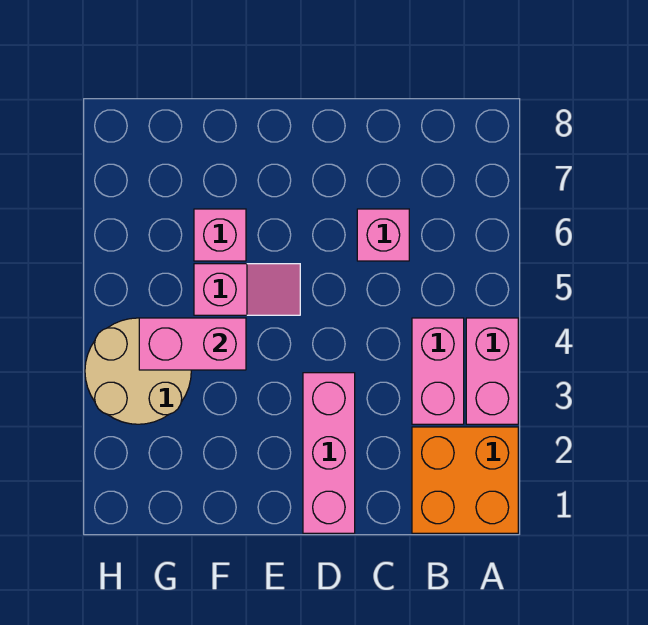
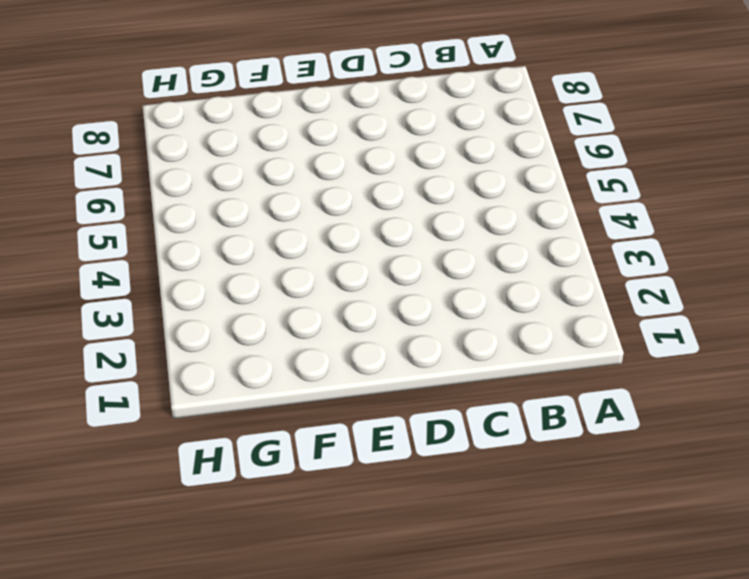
none -> orange brick A1:B2 level 1
none -> pink brick A3:A4 level 1

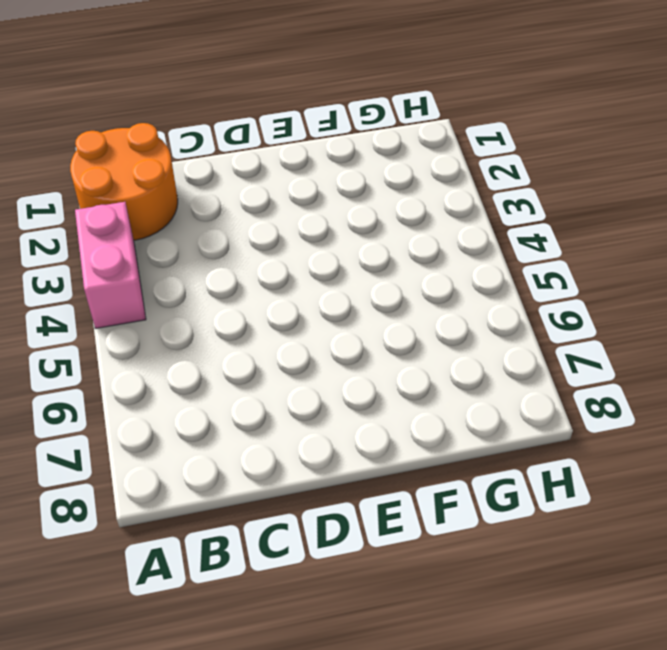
orange round brick A1:B2 level 1 -> orange brick A1:B2 level 1
none -> pink brick B3:B4 level 1
none -> pink brick C6 level 1

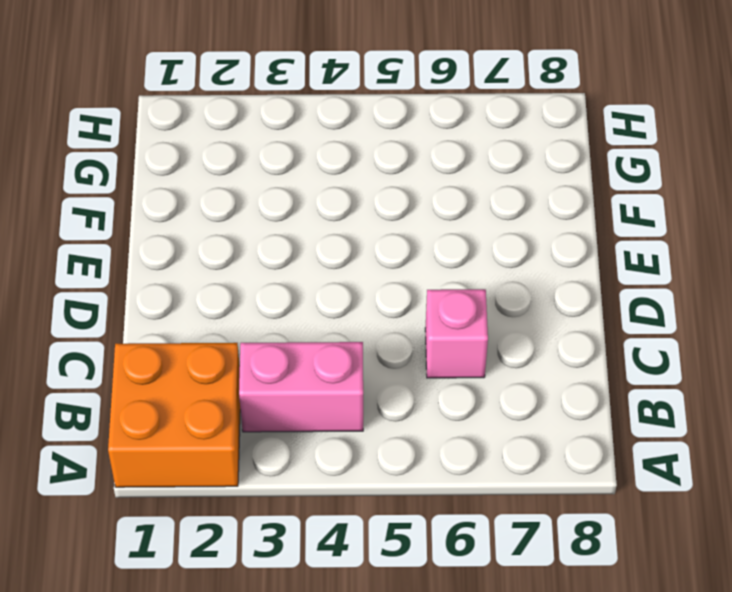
none -> pink brick A3:A4 level 1
none -> pink brick D1:D3 level 1

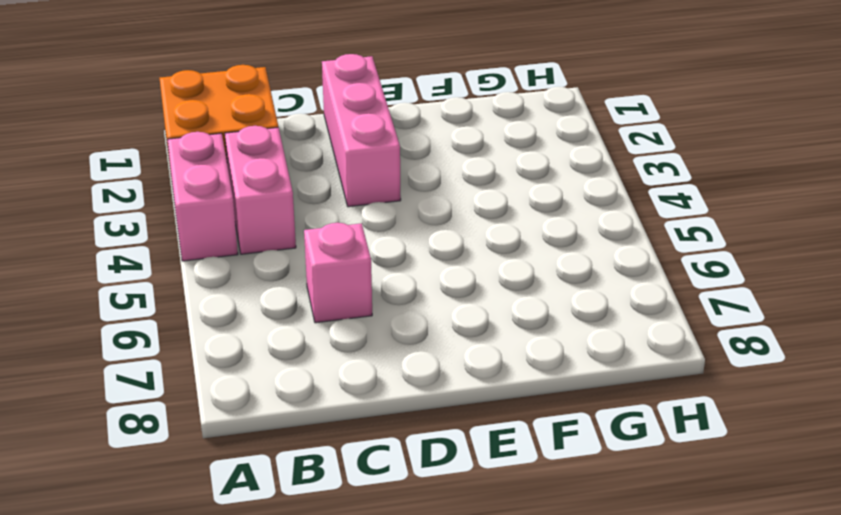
none -> pink slope E5:F5 level 1 top F
none -> pink brick F6 level 1

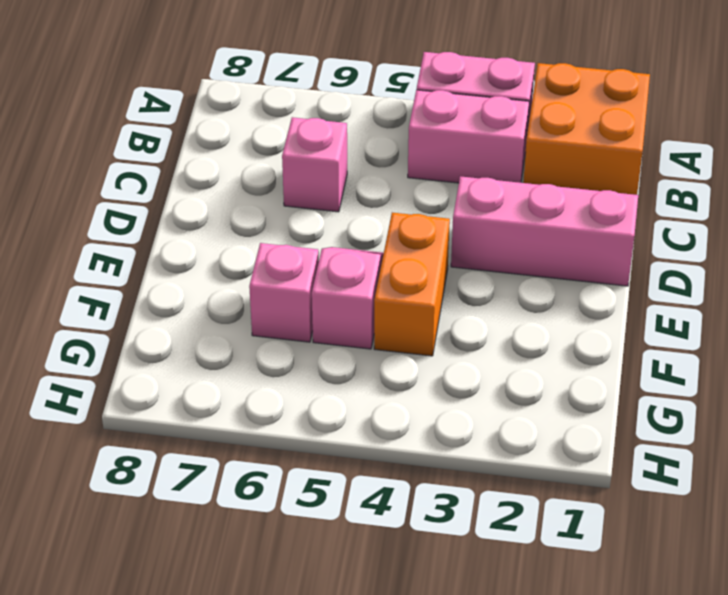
orange brick E4:F4 level 1 -> none
none -> tan round brick G3:H4 level 1
none -> pink brick F4:G4 level 2

